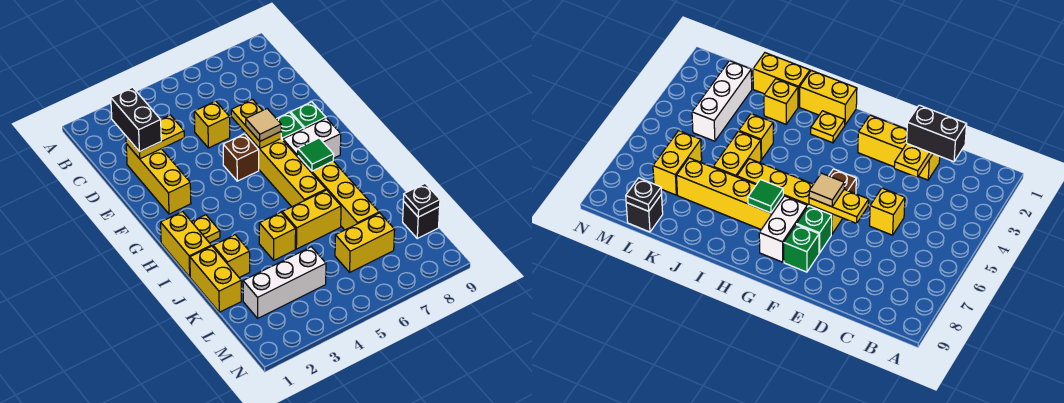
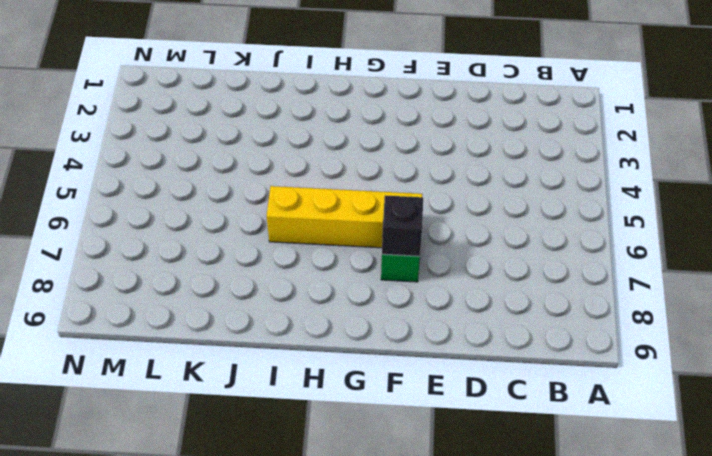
black brick F7 level 2 -> black brick L9 level 1
none -> yellow brick D2:F2 level 1
none -> yellow brick D5 level 1
none -> brown brick F5 level 1

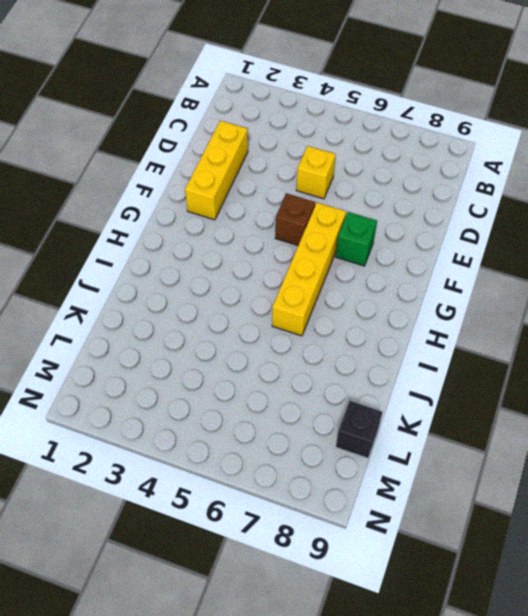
none -> green brick F8 level 1
none -> white brick G7:G8 level 1
none -> yellow brick H1:I1 level 1

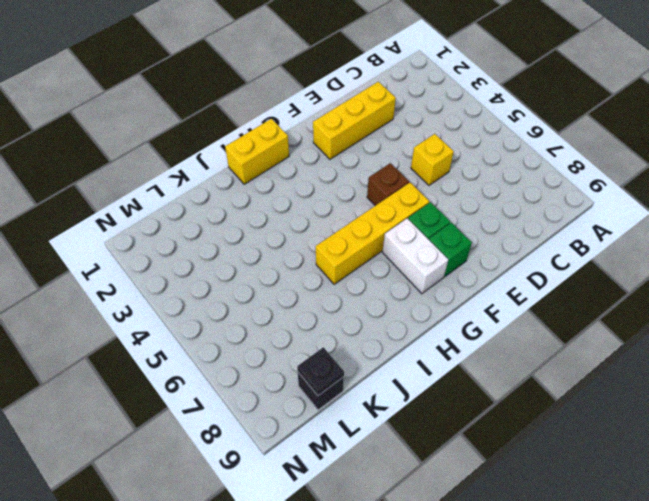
none -> yellow plate H2 level 1
none -> yellow brick H7:K7 level 1
none -> yellow brick J1:K1 level 1

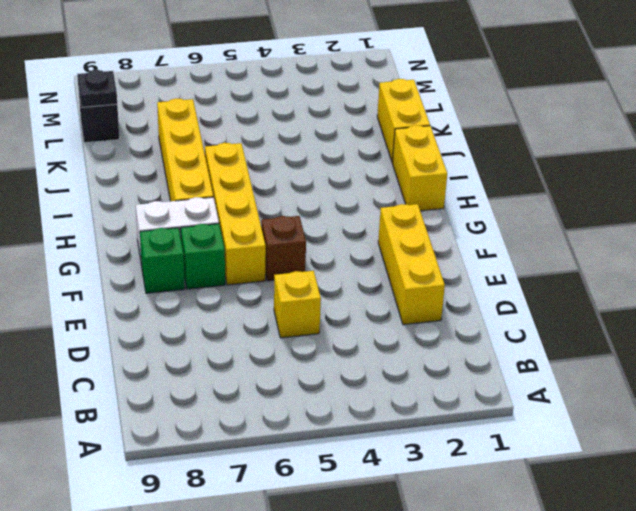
none -> yellow plate H2 level 1
none -> yellow brick J2 level 1
none -> yellow brick J4 level 1

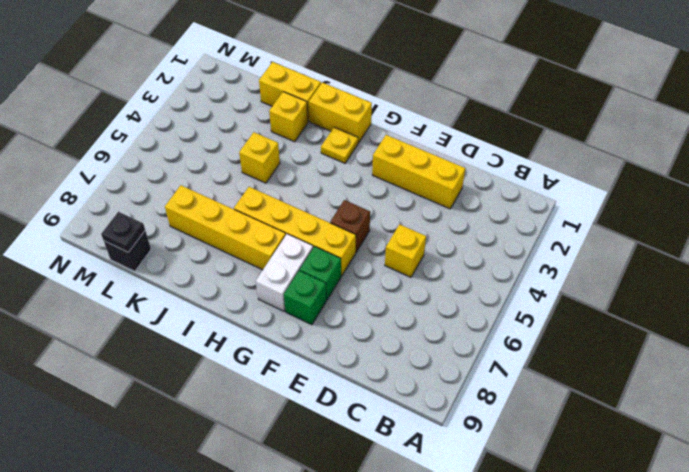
none -> yellow brick J5:J6 level 1
none -> white brick L2:L4 level 1
none -> yellow brick L6:L7 level 1

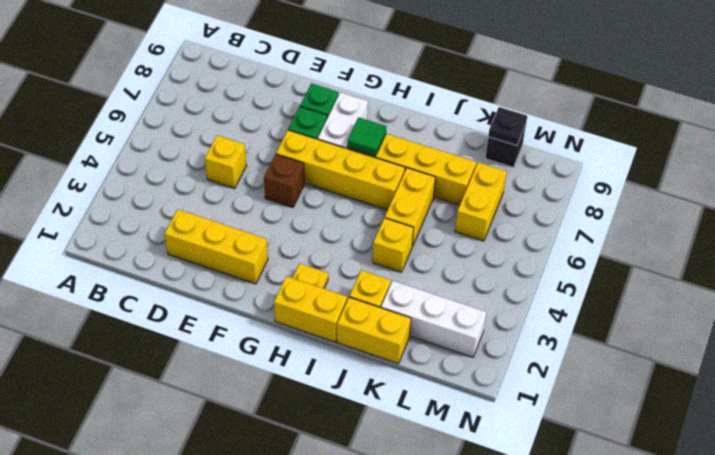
white brick K2:M2 level 1 -> white brick L2:L4 level 1
none -> yellow plate D2:D3 level 2
none -> yellow plate E6:F6 level 2
none -> black brick C2:D2 level 3

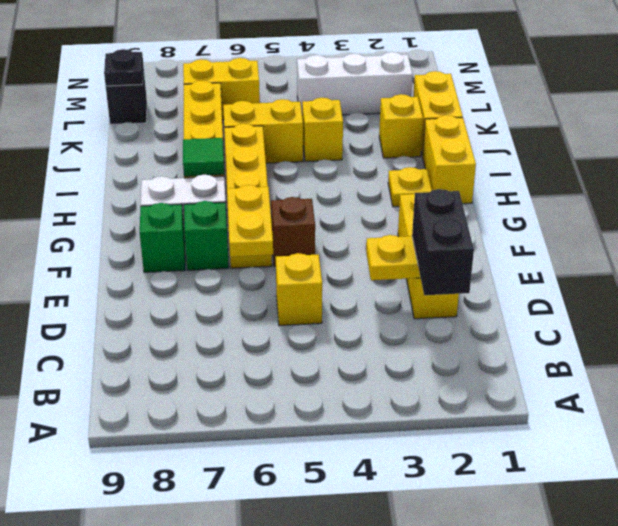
none -> tan tile F6 level 3

